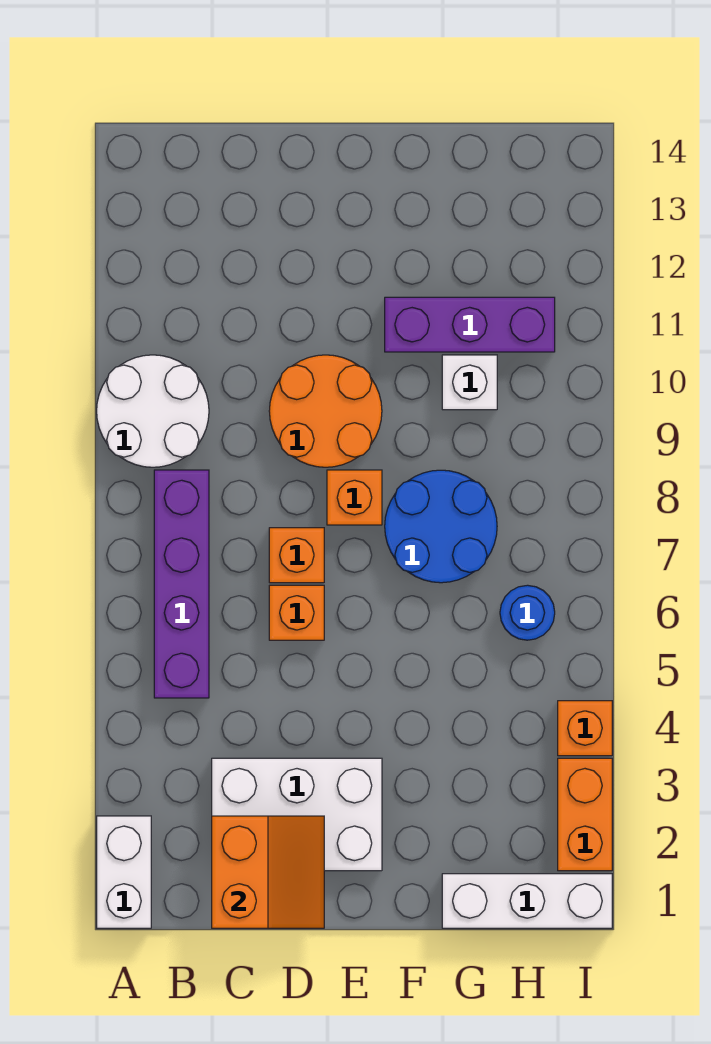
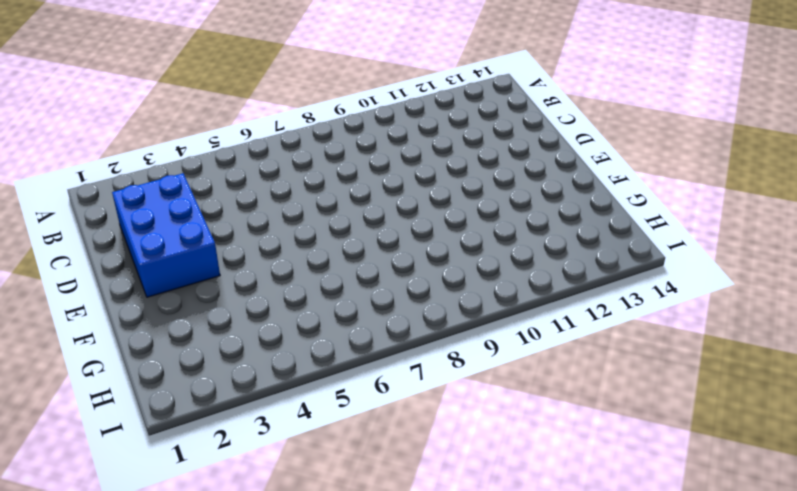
blue brick C2:E3 level 1 -> white brick C2:E3 level 1
none -> white brick A1:A2 level 1
none -> white round brick A9:B10 level 1
none -> purple brick B5:B8 level 1

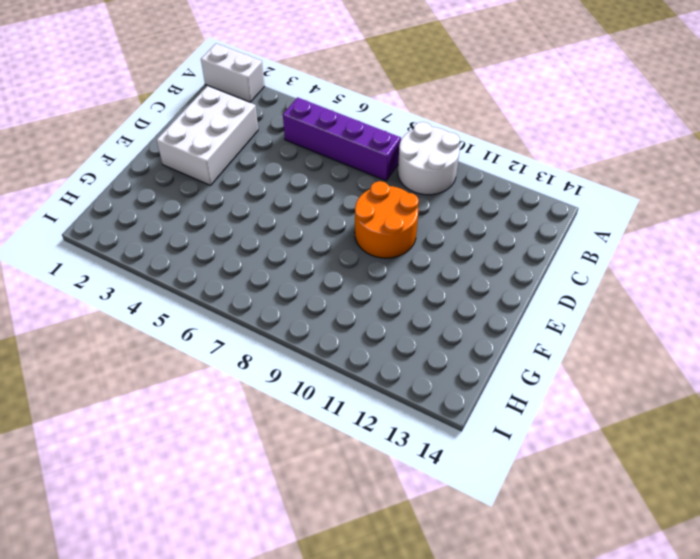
none -> orange brick D6 level 1
none -> orange brick D7 level 1
none -> orange brick E8 level 1

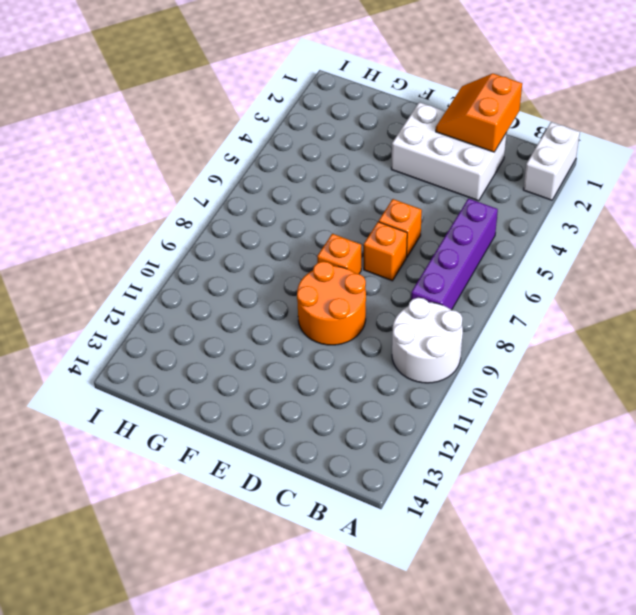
none -> blue round brick F7:G8 level 1
none -> purple brick F11:H11 level 1
none -> white brick G1:I1 level 1

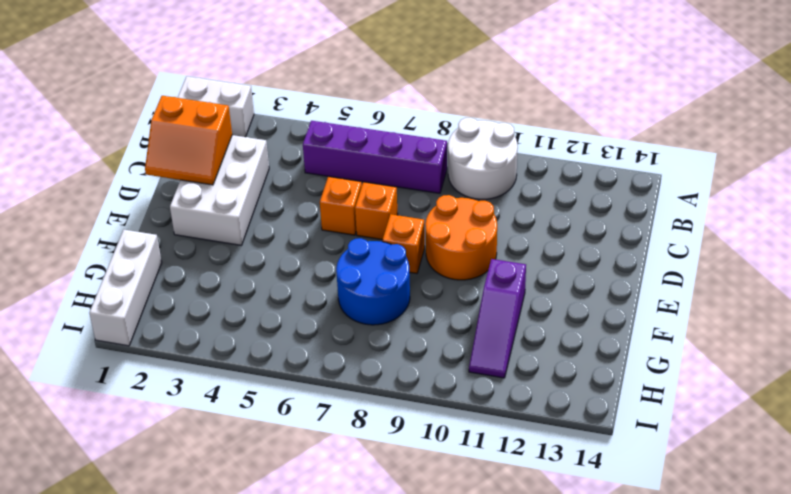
purple slope F11:H11 level 1 top F -> purple brick F11:H11 level 1
none -> white brick G10 level 1
none -> blue round brick H6 level 1
none -> orange brick I2:I3 level 1

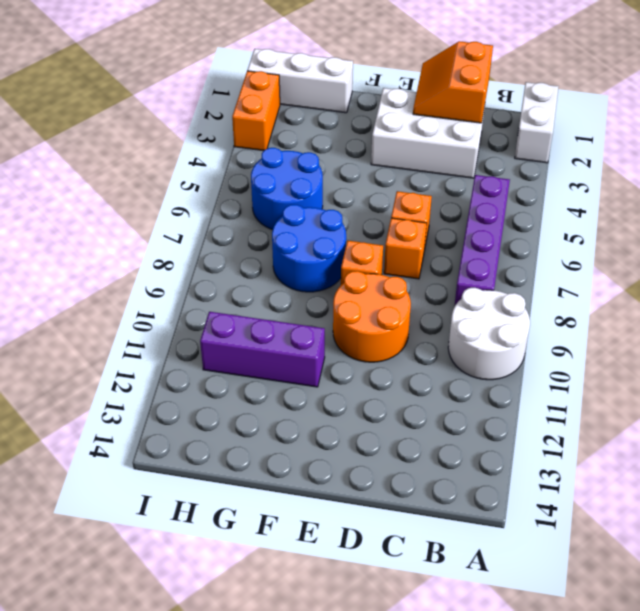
blue round brick G5:H6 level 1 -> blue round brick H6 level 1
none -> white brick G10 level 1
none -> orange brick I4 level 1

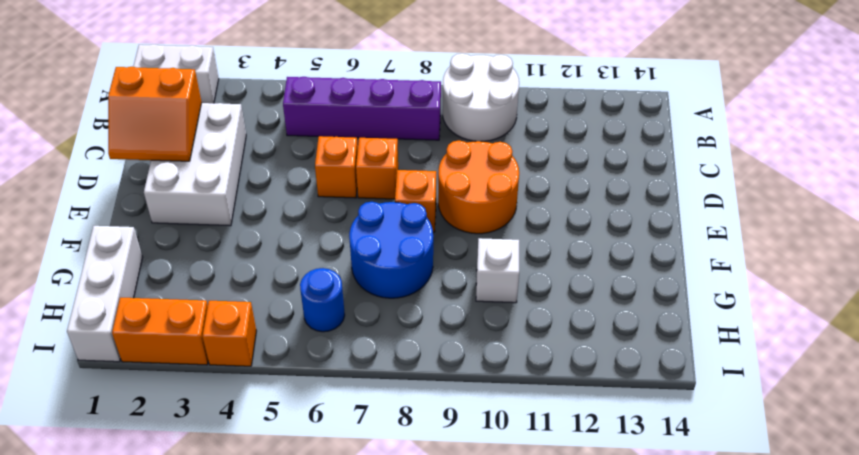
none -> purple brick F11:H11 level 1

